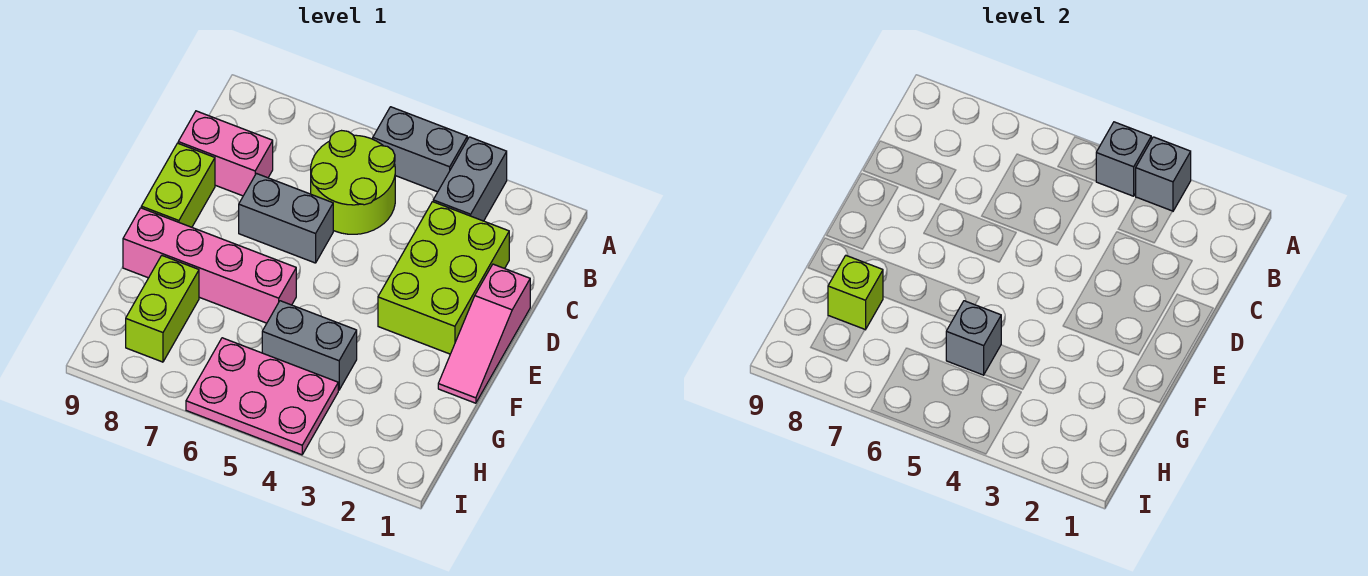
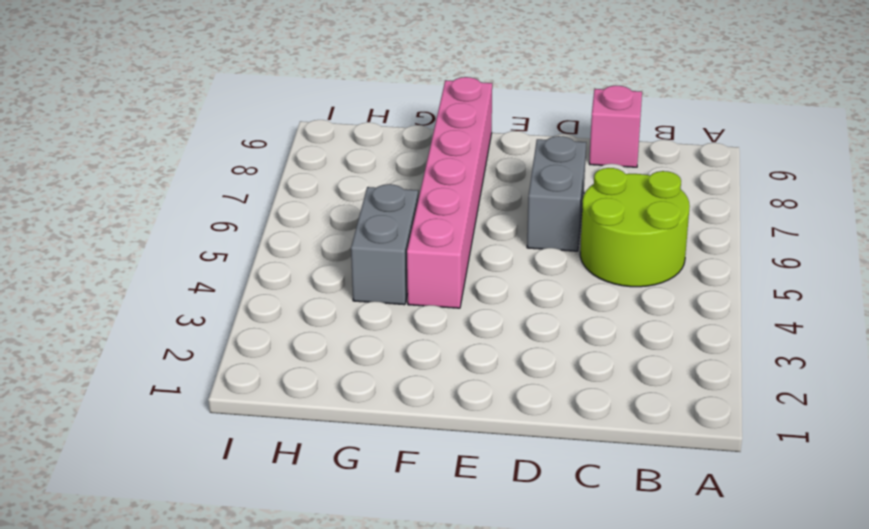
pink brick C9 level 1 -> pink brick C8:C9 level 1
pink brick F4:F9 level 1 -> pink brick F6:F9 level 1
none -> grey brick A3:B3 level 1
none -> grey brick A4:A5 level 1
none -> lime brick C2:E3 level 1

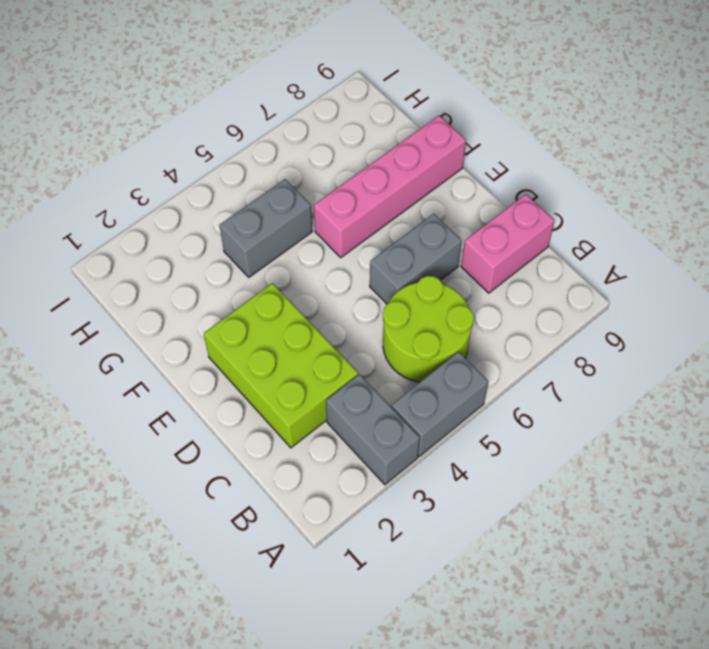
none -> pink slope D1:F1 level 1 top D
none -> lime brick D9:E9 level 1
none -> lime brick G8:H8 level 1

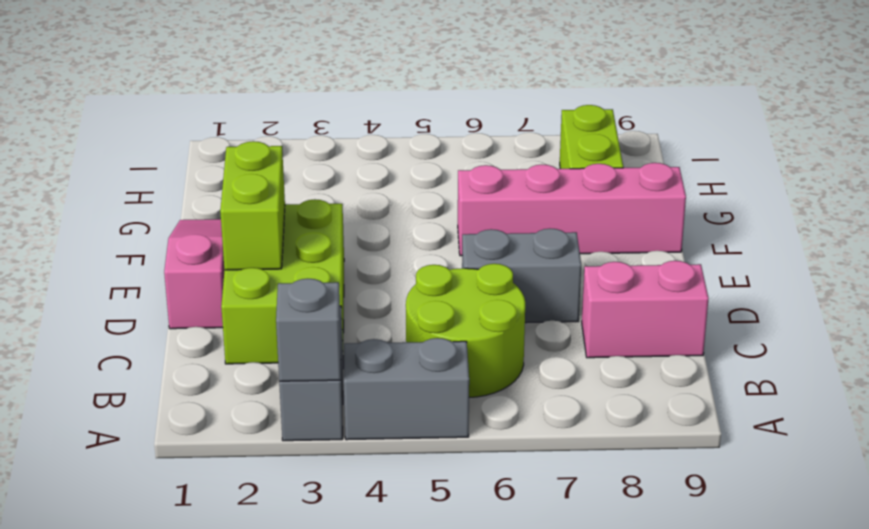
lime brick D2:E2 level 2 -> lime brick D9:E9 level 1
none -> grey brick G4:G5 level 1
none -> pink plate H4:I6 level 1
none -> grey brick A4 level 2

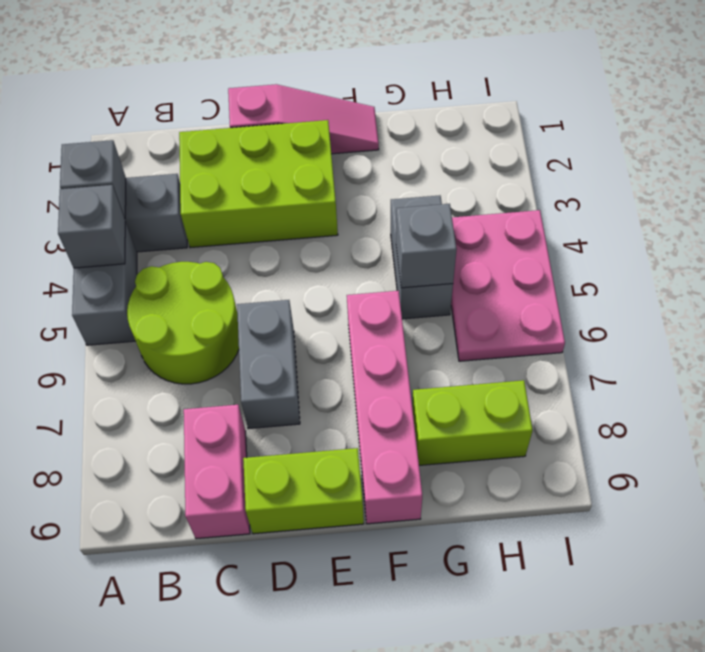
none -> lime brick G8 level 2

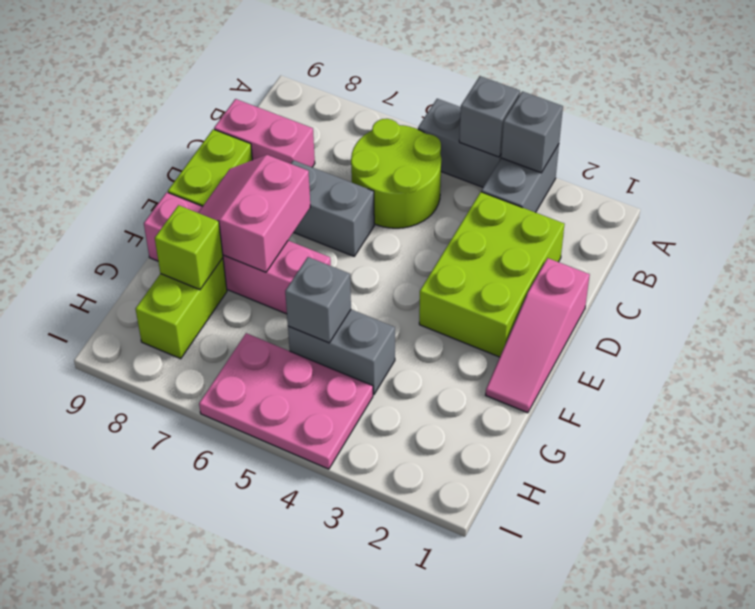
pink slope E7:F8 level 2 top 7 -> none

